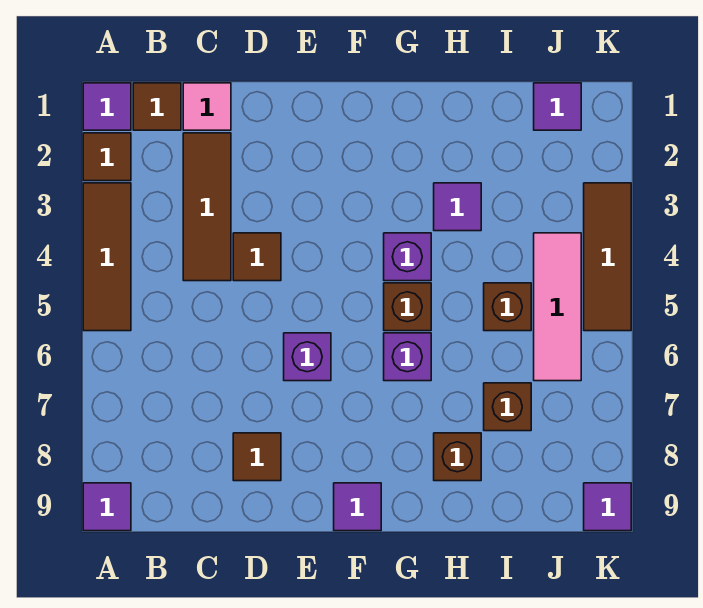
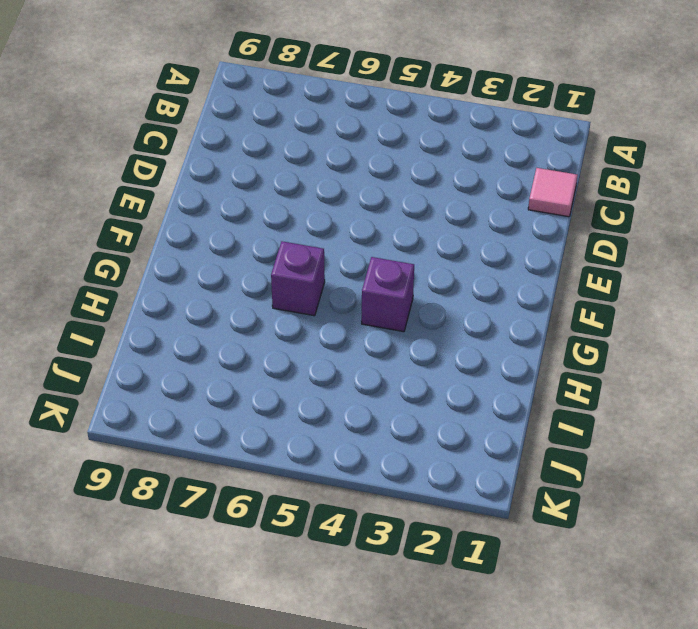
none -> purple tile A1 level 1
none -> brown tile A2 level 1
none -> brown tile A3:A5 level 1

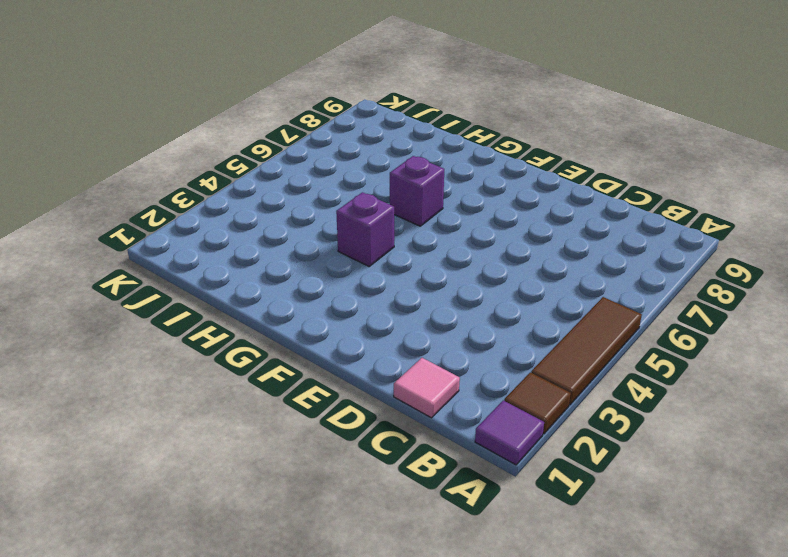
none -> purple tile A9 level 1
none -> brown tile B1 level 1
none -> brown tile C2:C4 level 1

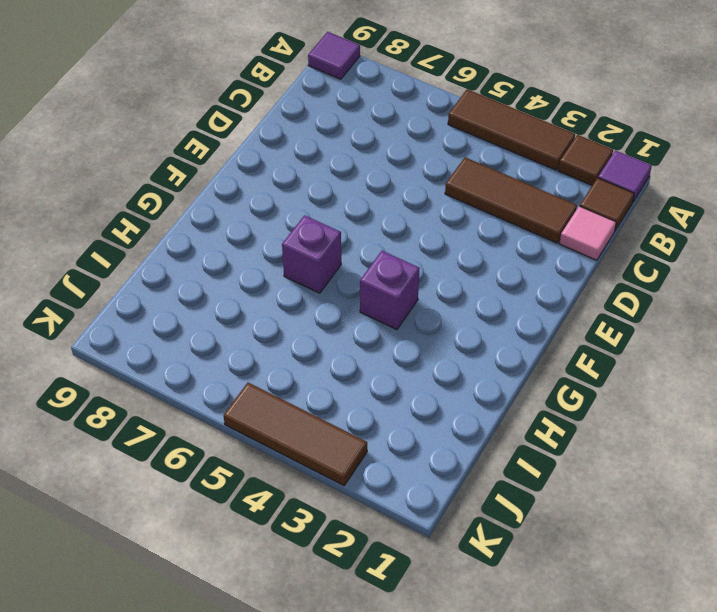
none -> brown tile D4 level 1
none -> brown tile D8 level 1
none -> purple brick E6 level 1

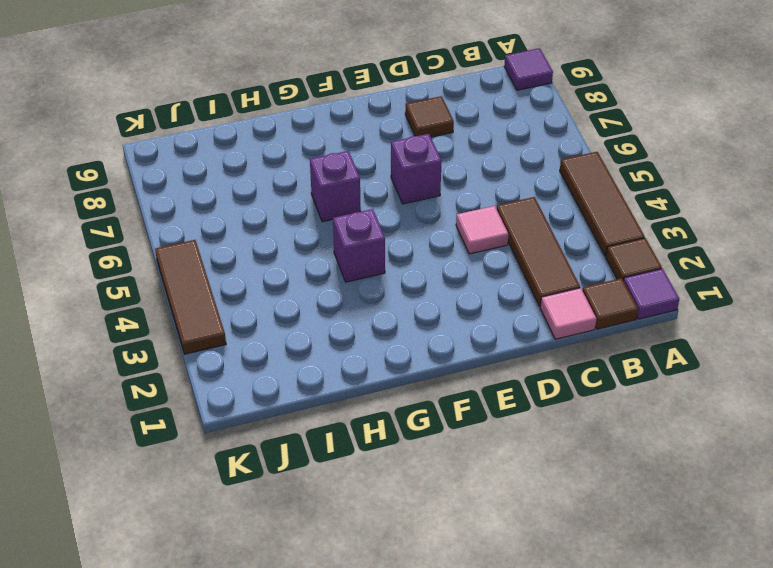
pink tile D4 level 1 -> brown tile D4 level 1
none -> purple tile F9 level 1
none -> brown brick G5 level 1
none -> purple tile H3 level 1

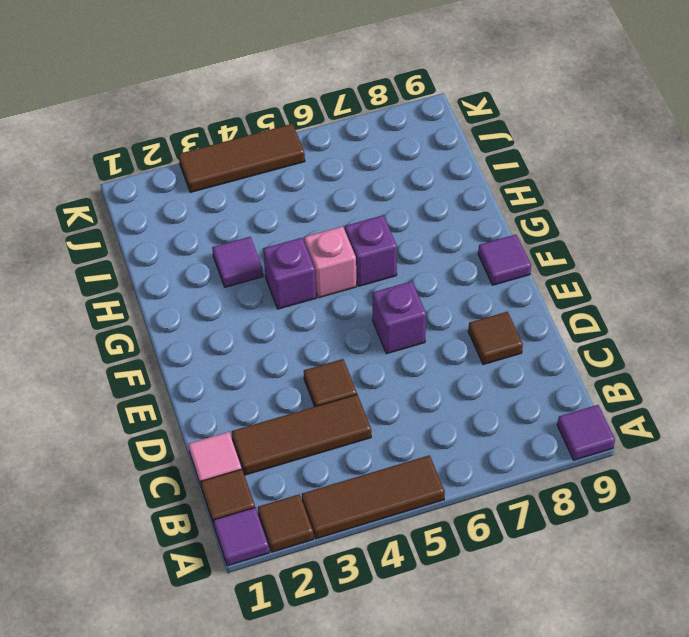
pink brick G5 level 1 -> brown brick G5 level 1
none -> brown brick H8 level 1
none -> brown brick I5 level 1
none -> brown brick I7 level 1

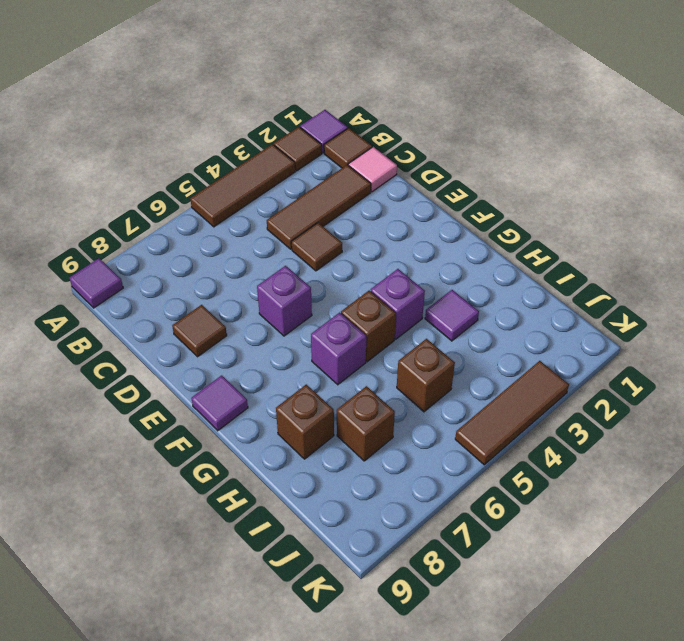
none -> purple tile J1 level 1
none -> pink tile J4:J6 level 1
none -> purple tile K9 level 1

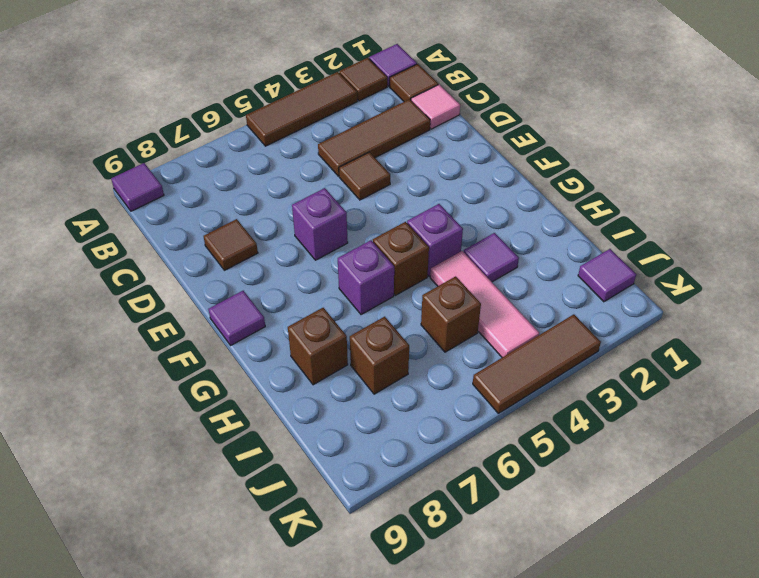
pink tile H4:J4 level 1 -> pink tile J4:J6 level 1
none -> purple tile K9 level 1

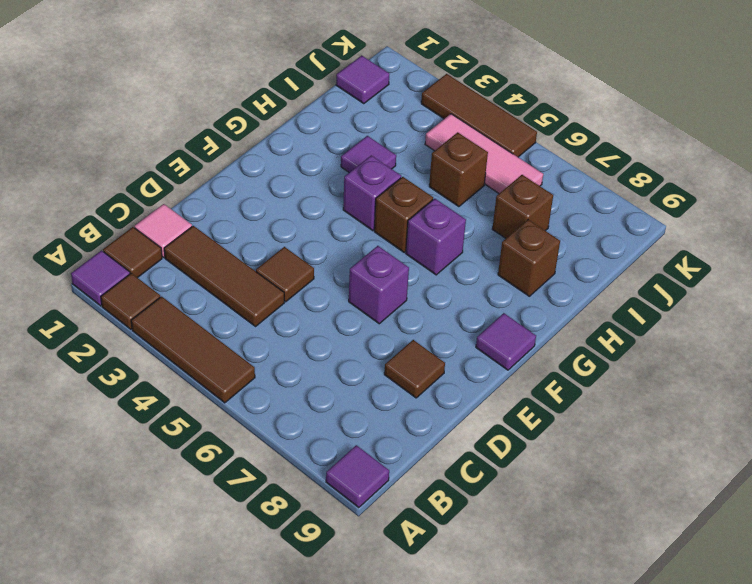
none -> purple tile K9 level 1

